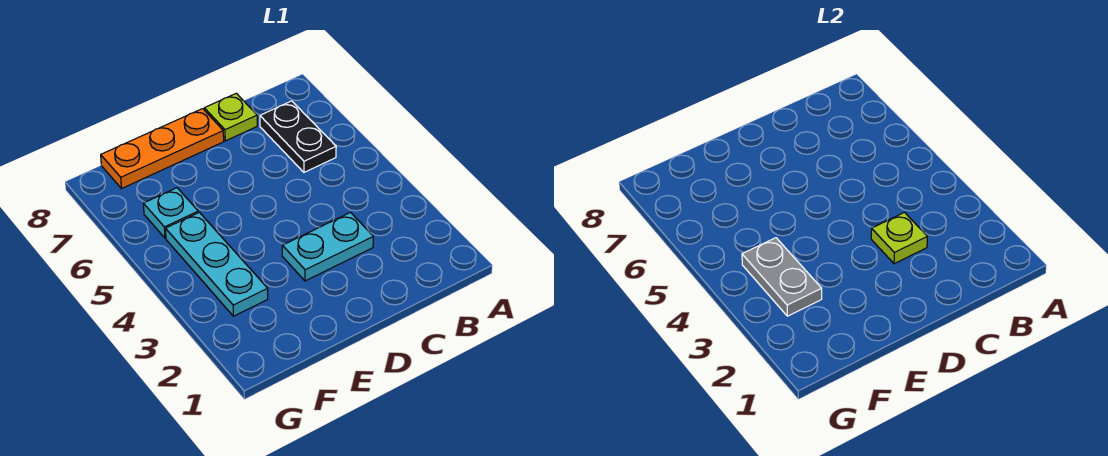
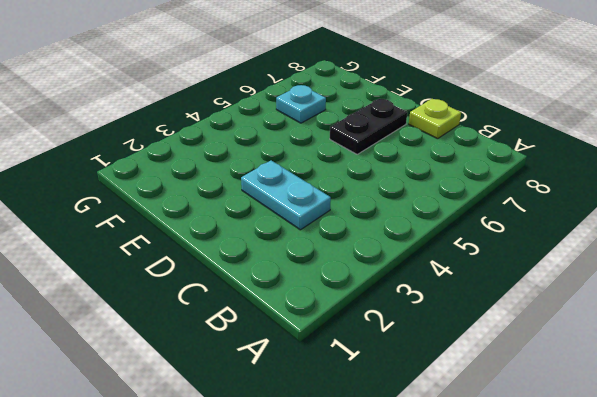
black plate D6:D7 level 1 -> black plate B6:B7 level 1
none -> orange plate D8:F8 level 1
none -> cyan plate F3:F5 level 1

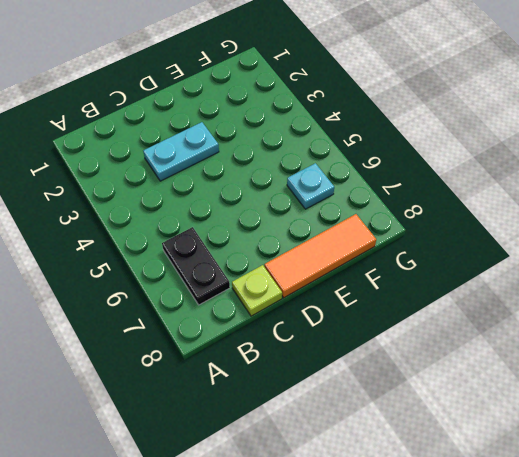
orange tile D8:F8 level 1 -> orange plate D8:F8 level 1
none -> cyan plate F3:F5 level 1
none -> lime plate C3 level 2

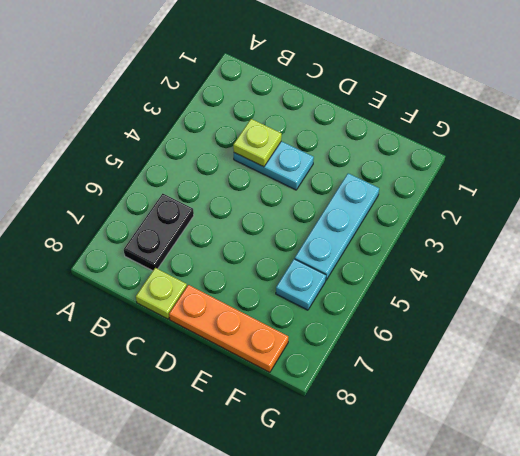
none -> grey plate F3:F4 level 2

